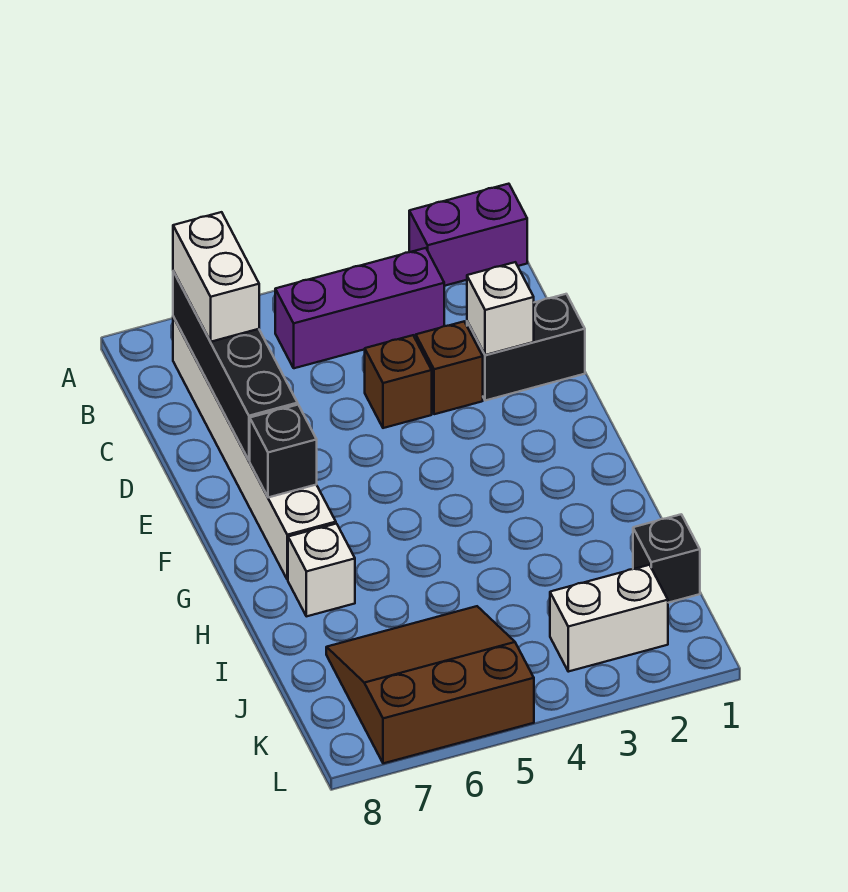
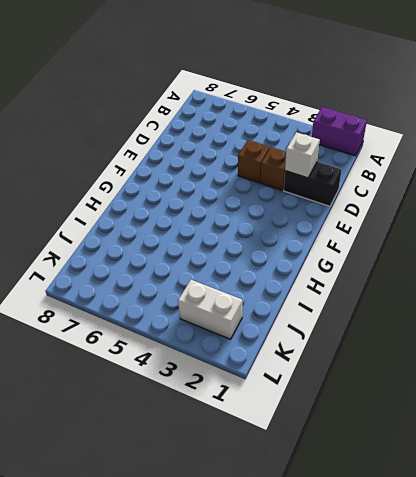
none -> purple brick B3:B5 level 1
none -> white brick B7:G7 level 1
none -> white brick H7 level 1

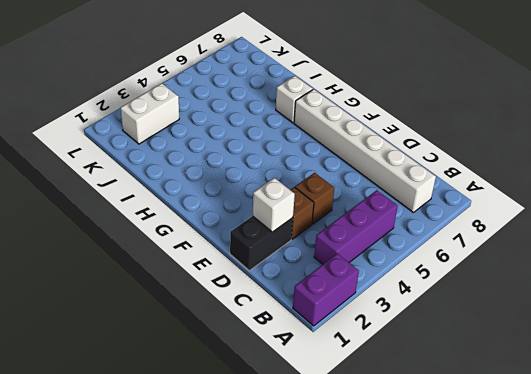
none -> black brick J1 level 1
none -> brown slope J5:L7 level 1 top L
none -> black brick B7:E7 level 2

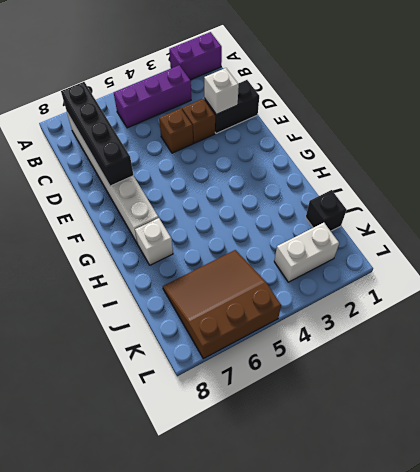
none -> black brick F7 level 2
none -> white brick B7:C7 level 3

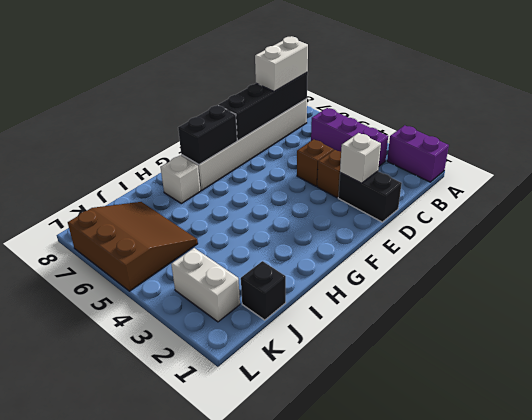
black brick F7:G7 level 2 -> black brick F7 level 2

